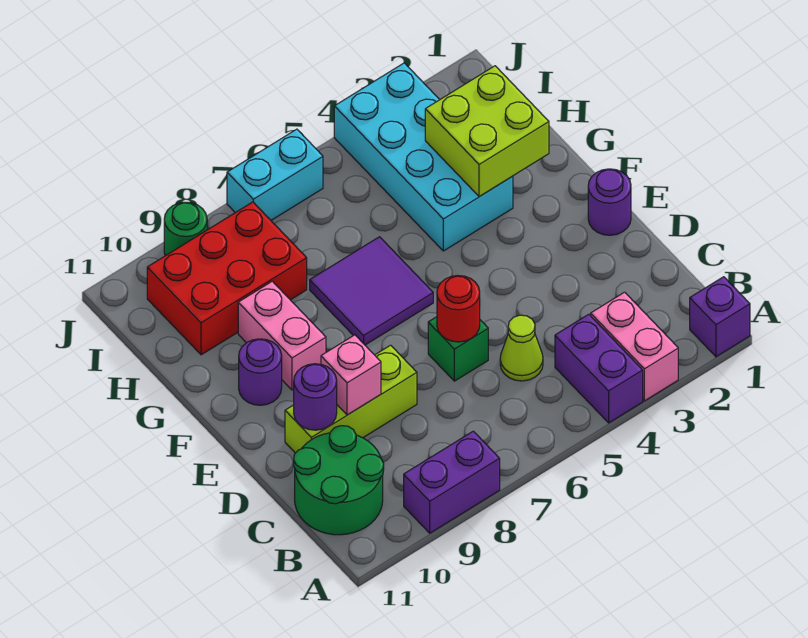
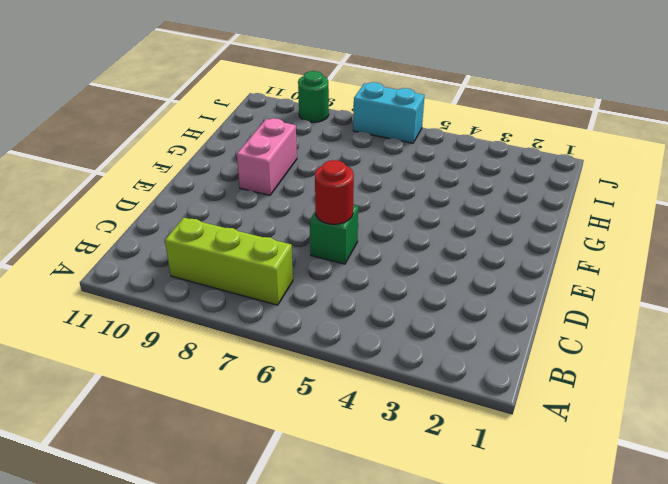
lime brick B7:B9 level 1 -> lime brick D8:D10 level 1
none -> purple brick A1 level 1
none -> pink brick A3:B3 level 1
none -> purple brick A4:B4 level 1

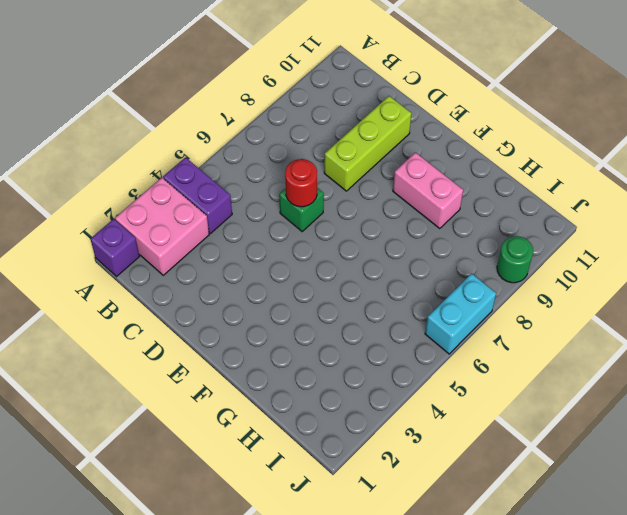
pink brick A2:B3 level 1 -> pink brick A3:B3 level 1
none -> purple brick A8:A9 level 1
none -> green round brick B10:C11 level 1
none -> lime cone C5 level 1

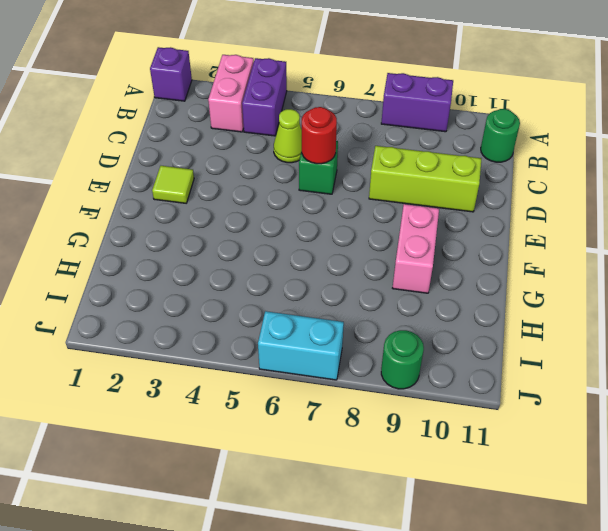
green round brick B11 level 1 -> green round brick B10:C11 level 1
lime tile E2 level 1 -> none
none -> purple round brick E1 level 1
none -> purple tile F6:G7 level 1
none -> purple round brick F10 level 1

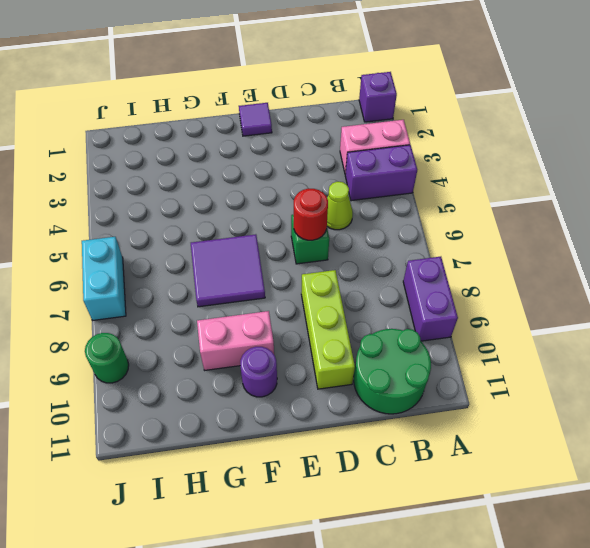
purple tile E1 level 1 -> purple round brick E1 level 1
none -> cyan brick G3:J4 level 1
none -> red brick H8:I10 level 1
none -> pink brick D9 level 2

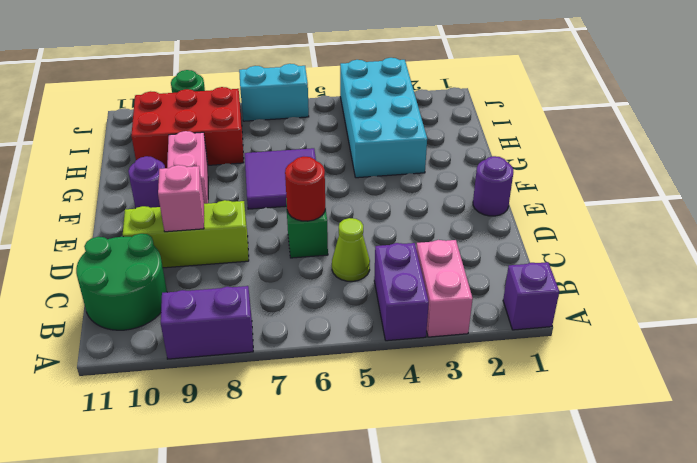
none -> purple round brick D10 level 2
none -> lime brick G2:H3 level 2

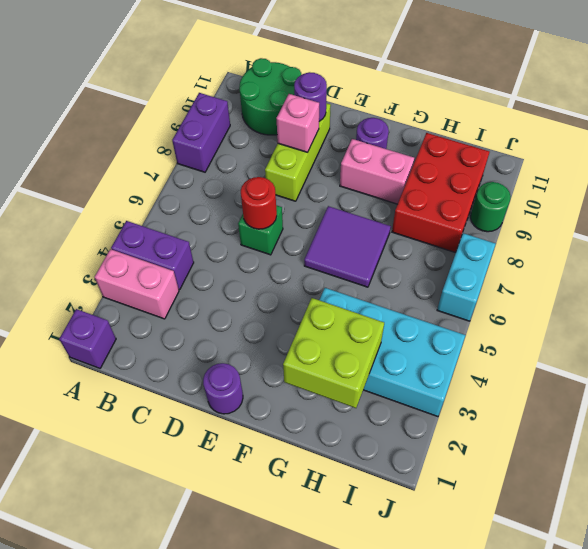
none -> lime cone C5 level 1

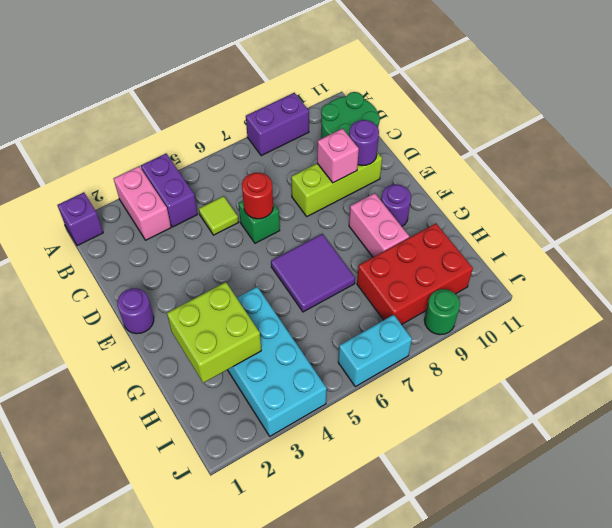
lime tile C5 level 1 -> lime cone C5 level 1

